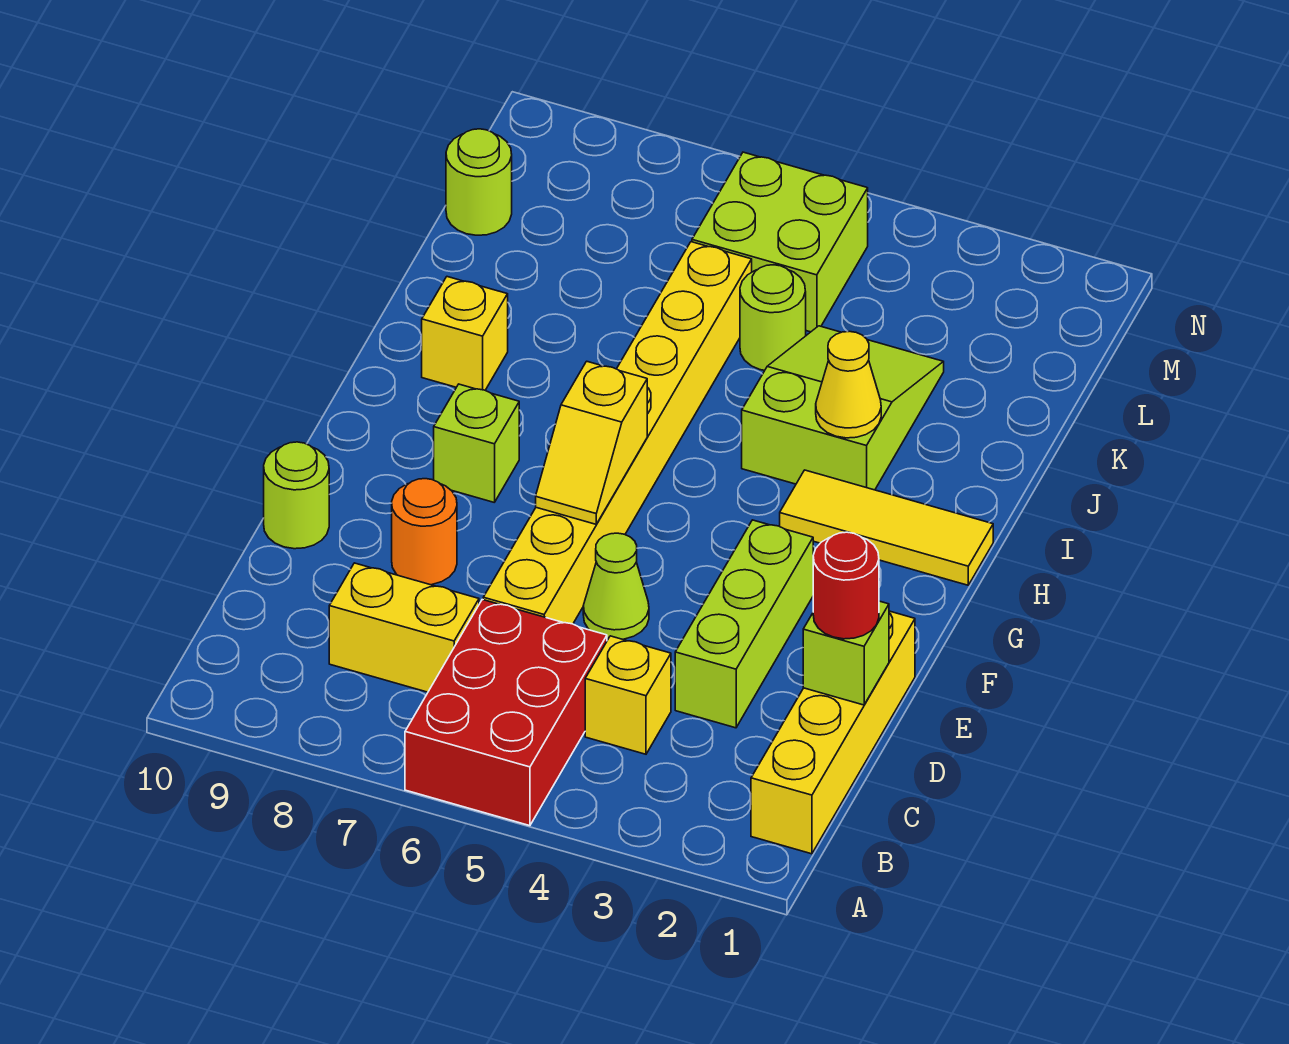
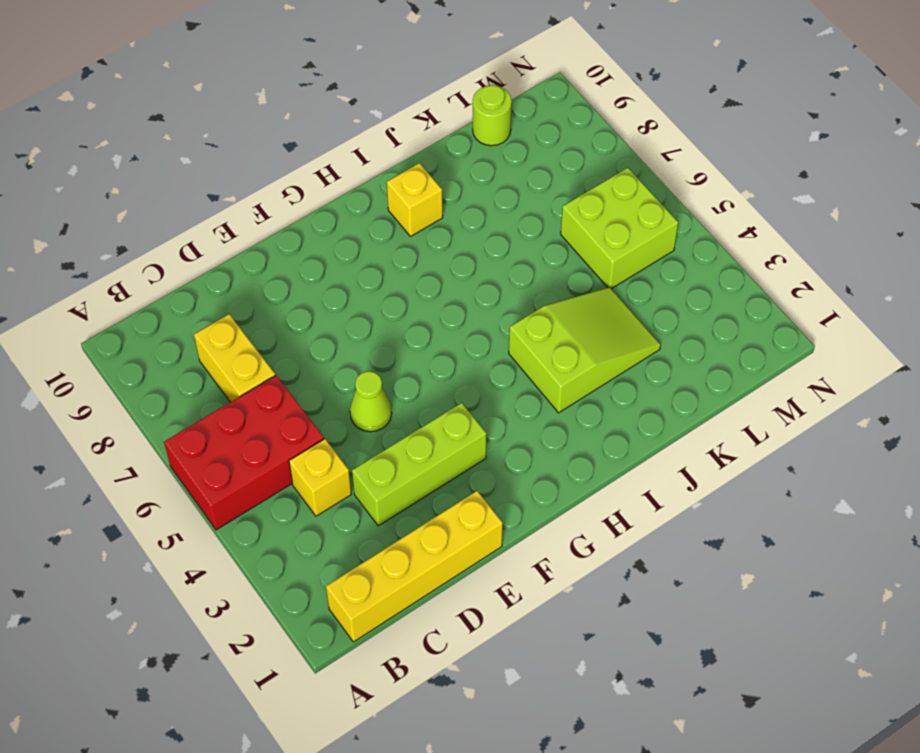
none -> yellow brick D6:K6 level 1
none -> orange round brick E8 level 1
none -> lime round brick E10 level 1

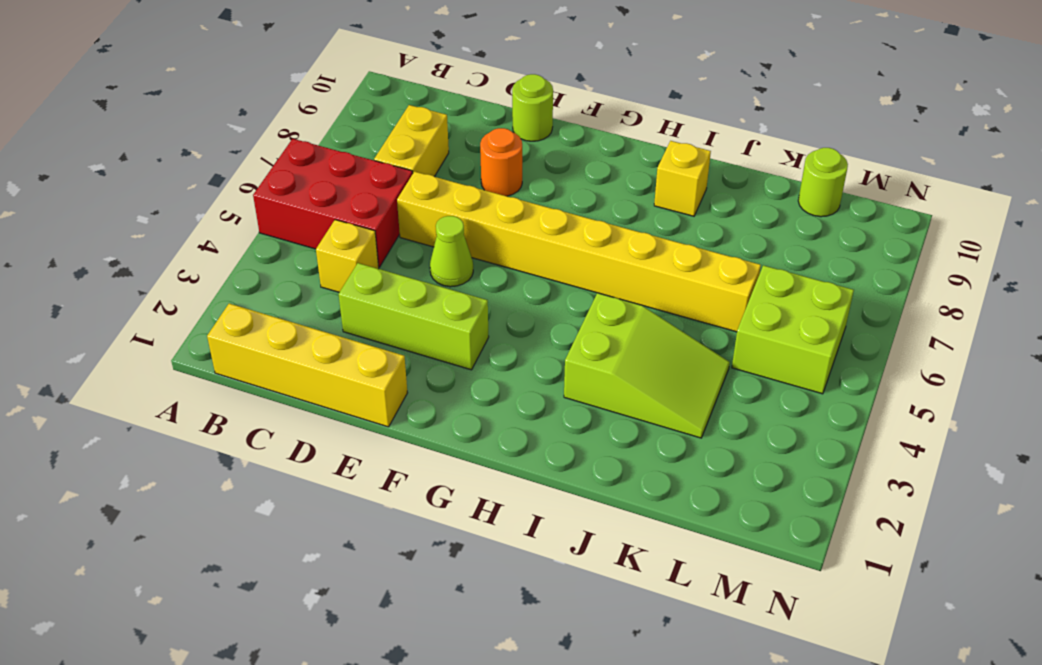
none -> lime brick G8 level 1
none -> yellow tile H1:H3 level 1
none -> lime round brick K5 level 1

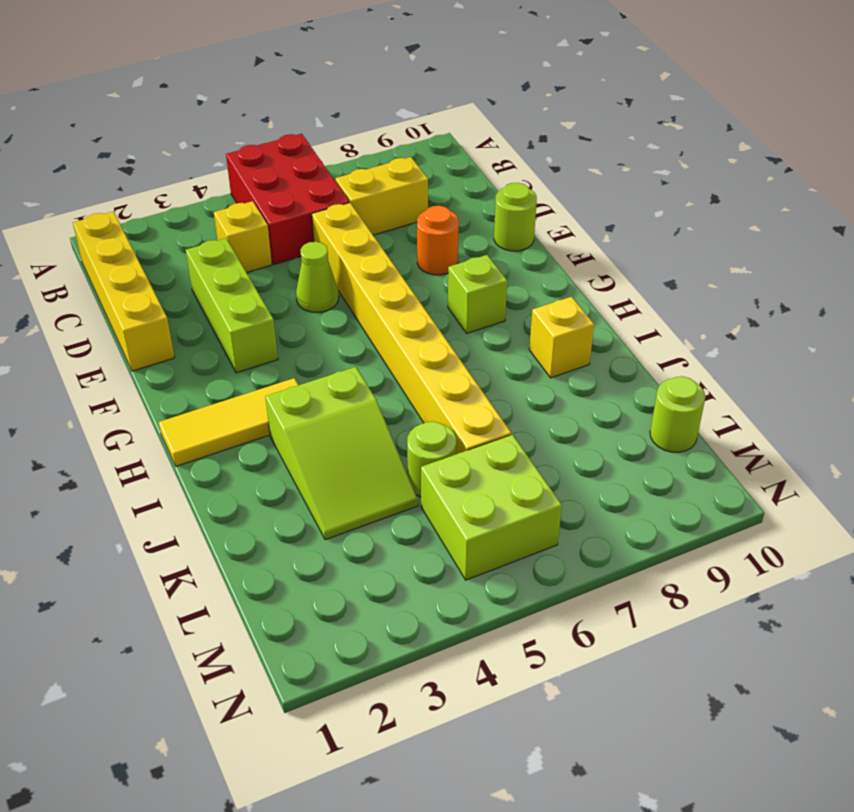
none -> lime brick D1 level 2
none -> yellow slope F6:G6 level 2 top G
none -> yellow cone I3 level 2

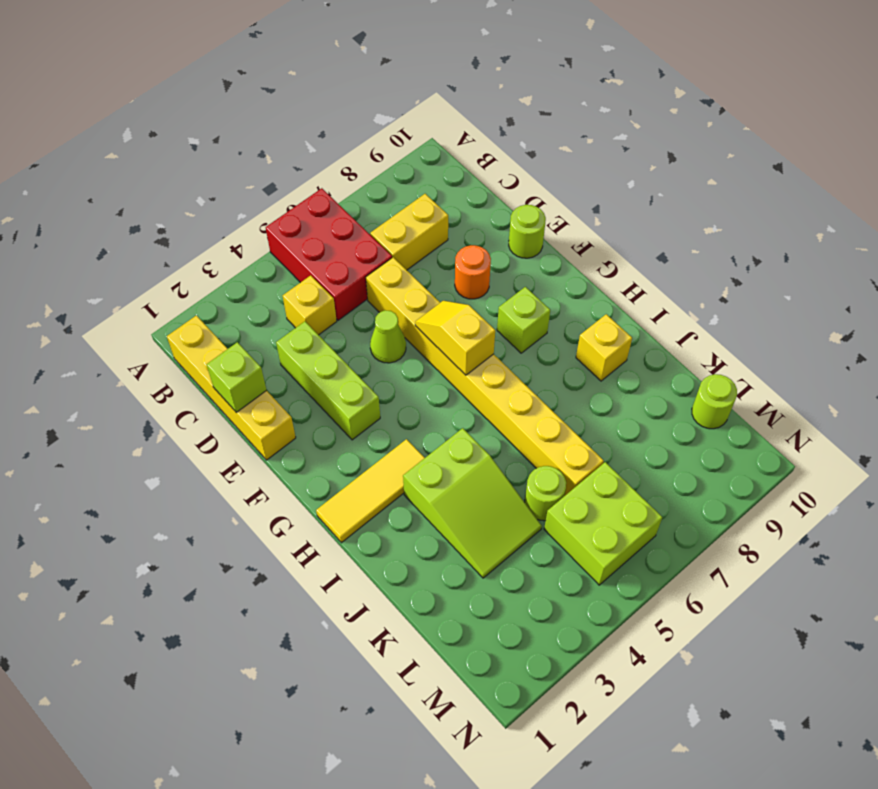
none -> yellow cone I3 level 2
none -> red round brick D1 level 3

